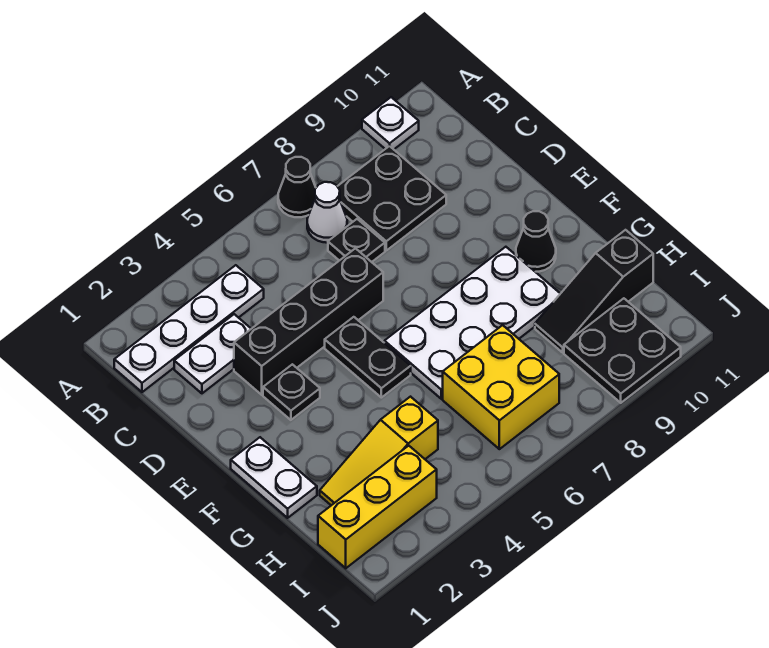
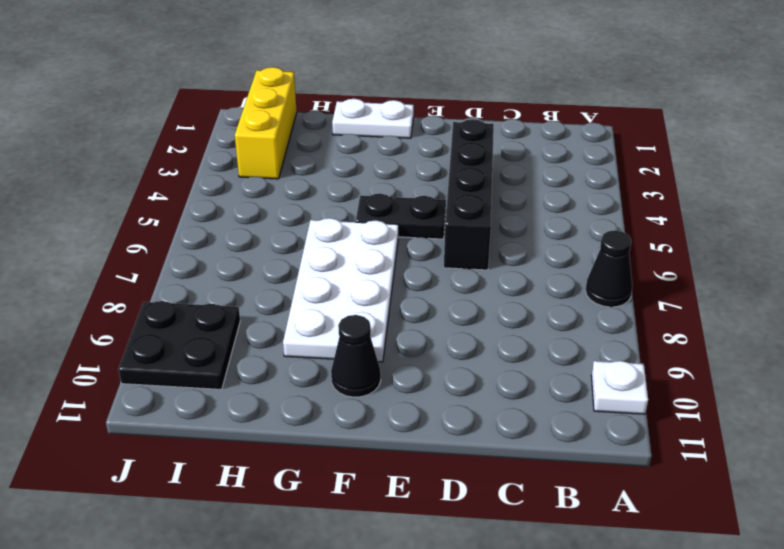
none -> white plate B1:B4 level 1
none -> white cone B7 level 1
none -> black plate B8:C9 level 1

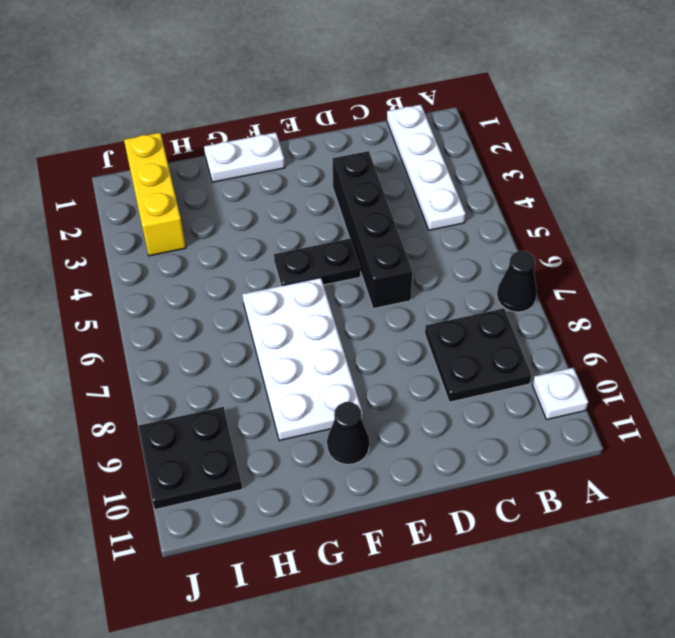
none -> white cone B7 level 1
none -> white plate C2:C3 level 1
none -> black plate C7 level 1

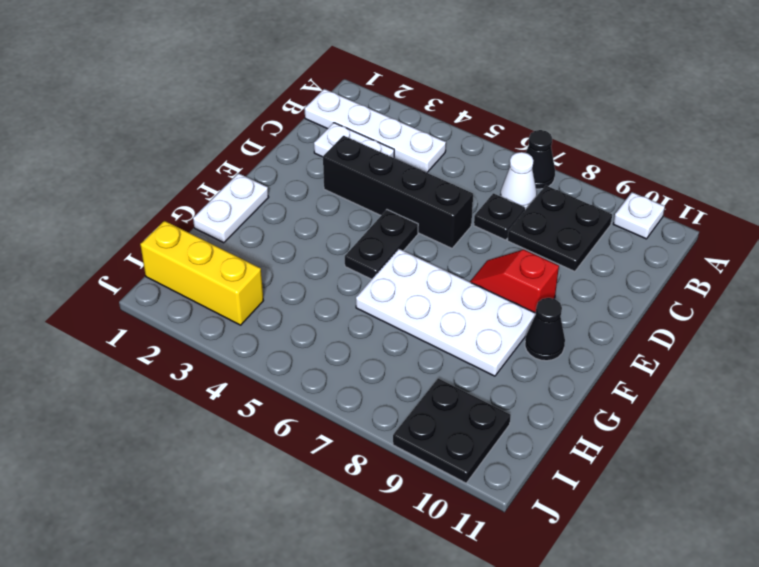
red slope E8:E9 level 1 top 9 -> none
none -> black plate E3 level 1
none -> yellow slope H2:H4 level 1 top 4
none -> yellow brick H6:I7 level 1

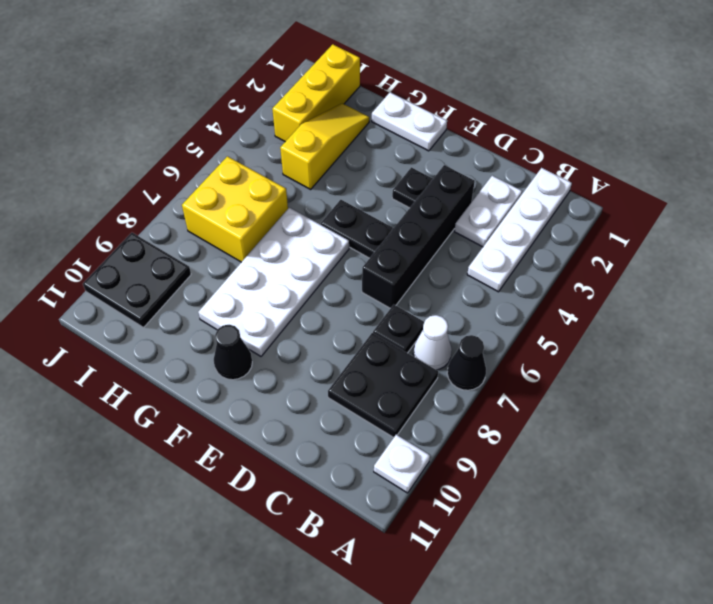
none -> black slope H9:H11 level 1 top 11

